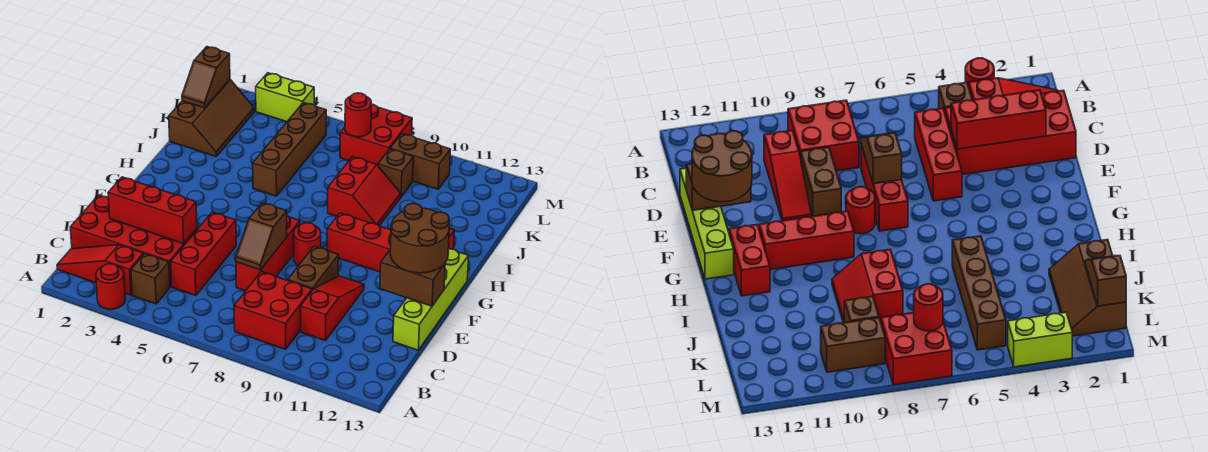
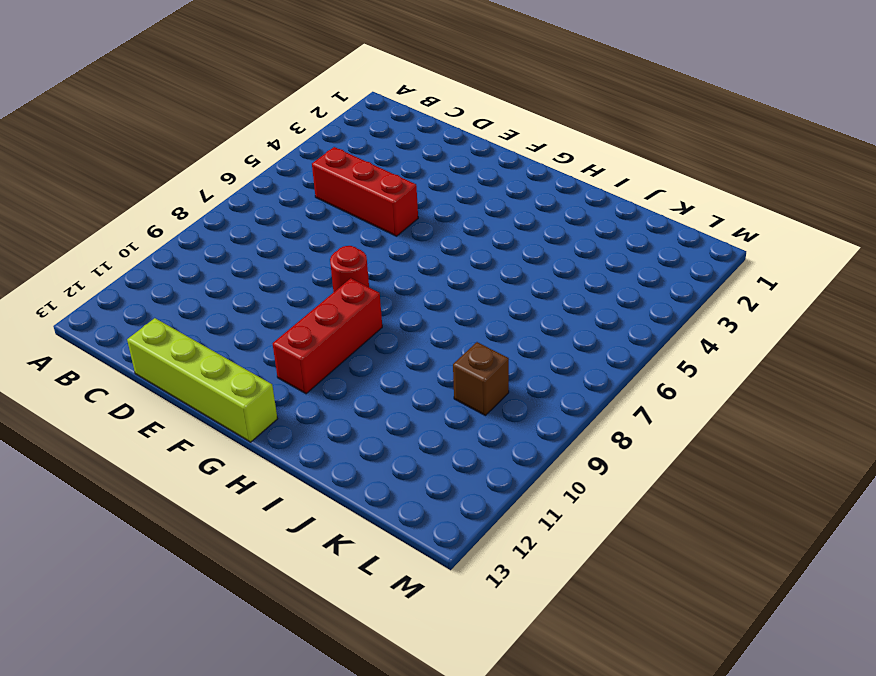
none -> red round brick A3 level 1
none -> red slope B1:B3 level 1 top 3
none -> brown brick B4 level 1

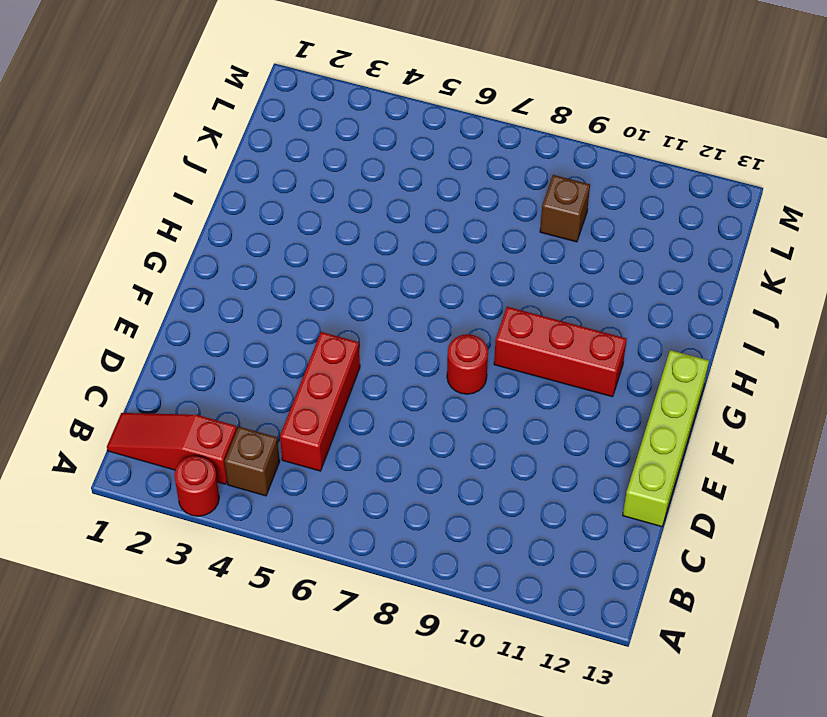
none -> red brick B8:C9 level 1
none -> red brick C1:D4 level 1
none -> red slope C10:E10 level 1 top C

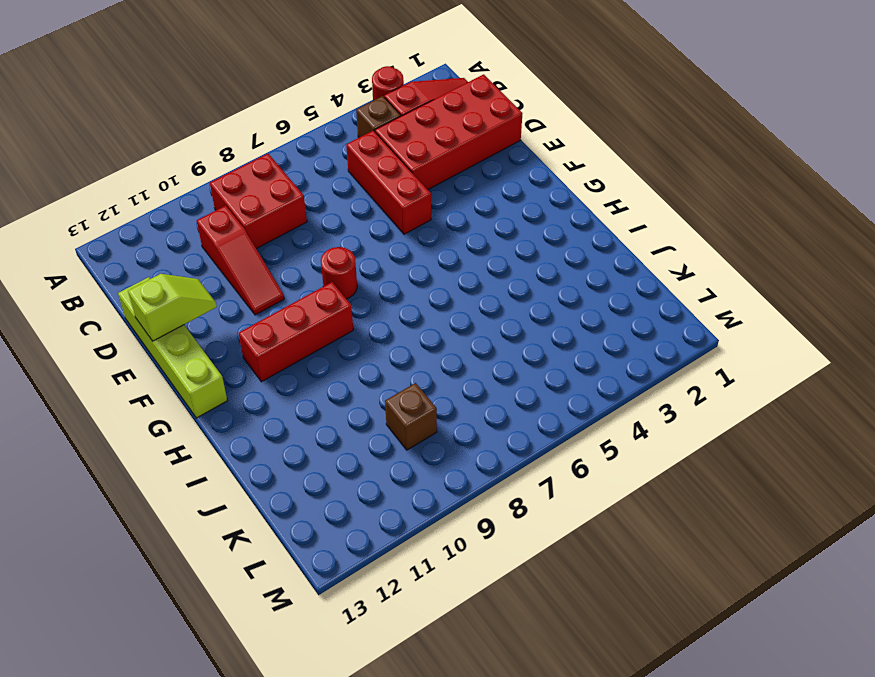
lime slope E12:E13 level 2 top 13 -> brown brick E12:E13 level 2
none -> red brick D7:F7 level 1
none -> brown brick D9:E9 level 1
none -> red brick G12:H12 level 1

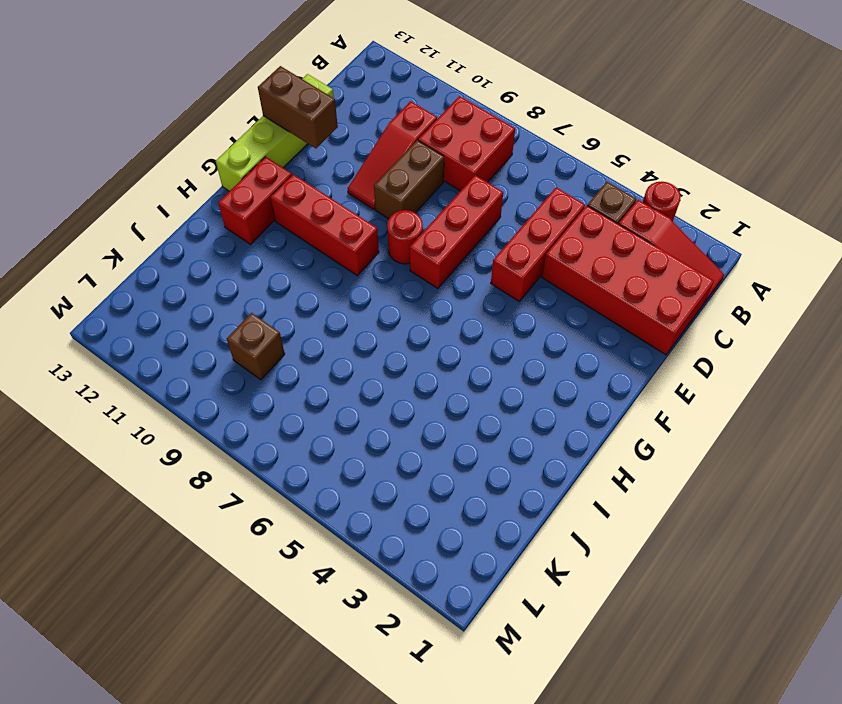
none -> brown brick I5:L5 level 1
none -> red slope I8:J9 level 1 top 8
none -> brown slope J1:L2 level 1 top 1

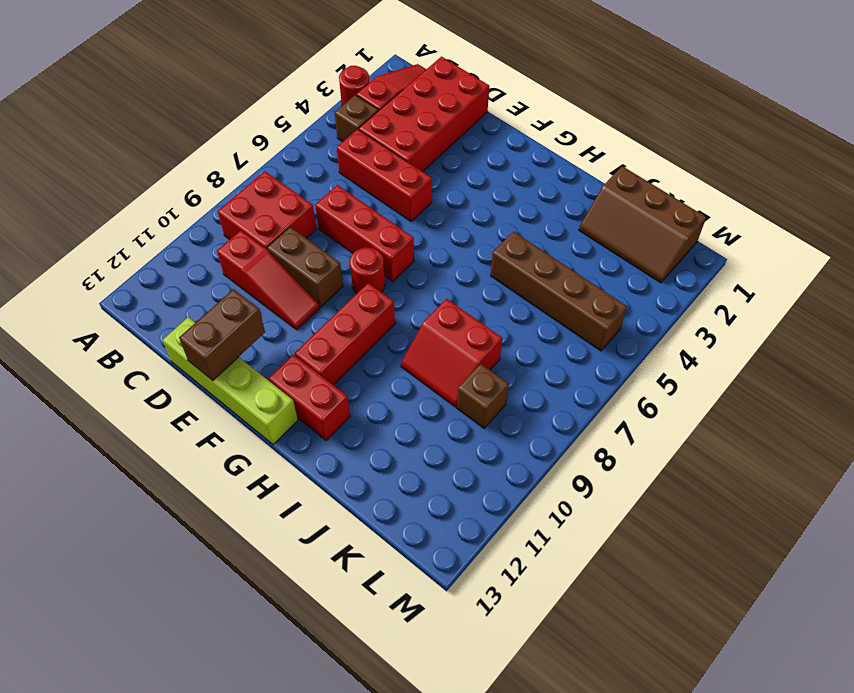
none -> red brick L7:M8 level 1
none -> brown brick L9:L10 level 1
none -> lime brick M3:M4 level 1

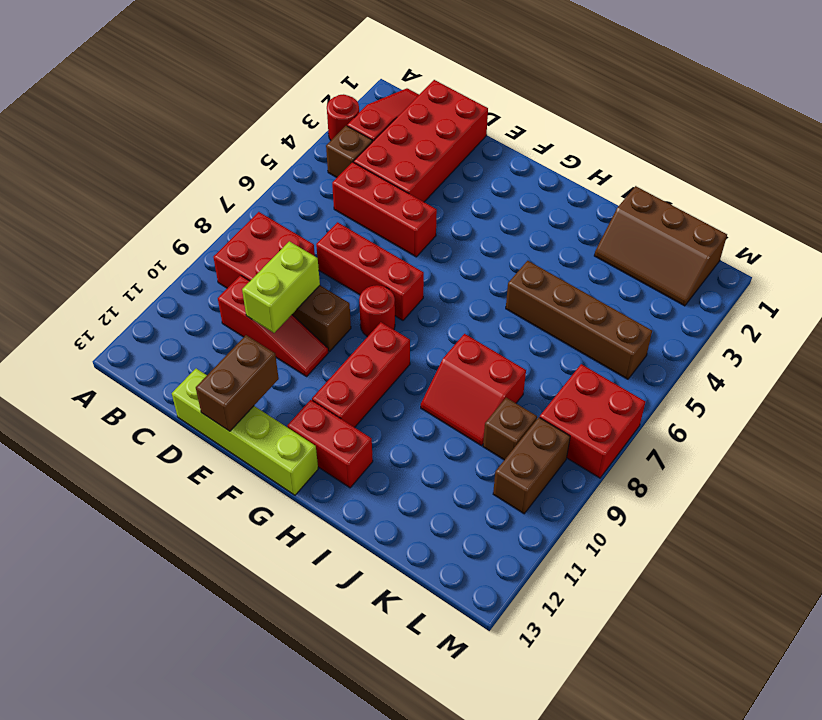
lime brick D9:D10 level 2 -> lime brick M3:M4 level 1
none -> red brick D2:D4 level 2
none -> brown slope D7:E7 level 2 top E
none -> brown slope K1:L1 level 2 top L

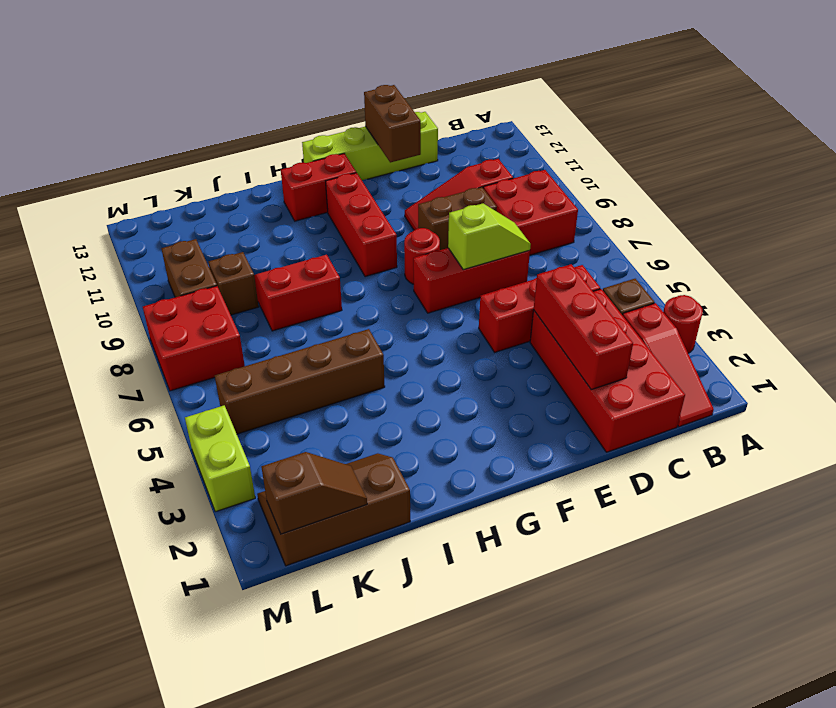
lime slope D7:E7 level 2 top E -> brown slope D7:E7 level 2 top E
none -> red round brick L7 level 2
none -> brown round brick E12:F13 level 3

